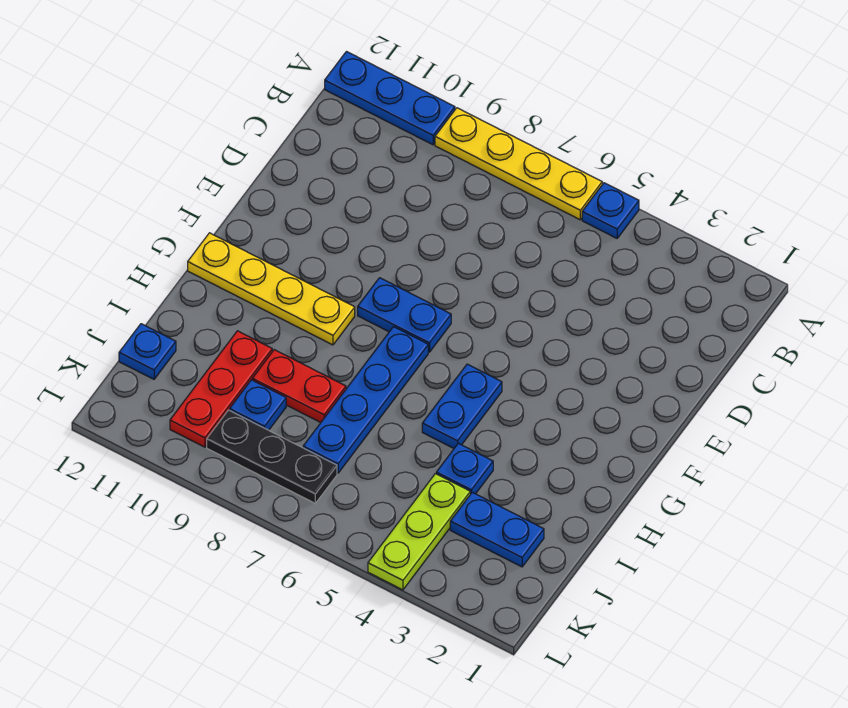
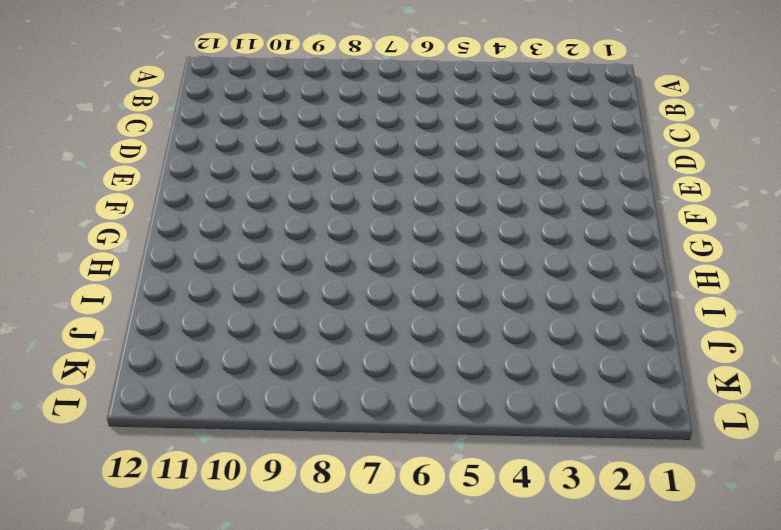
none -> blue plate A5 level 1
none -> yellow plate A6:A9 level 1
none -> blue plate A10:A12 level 1

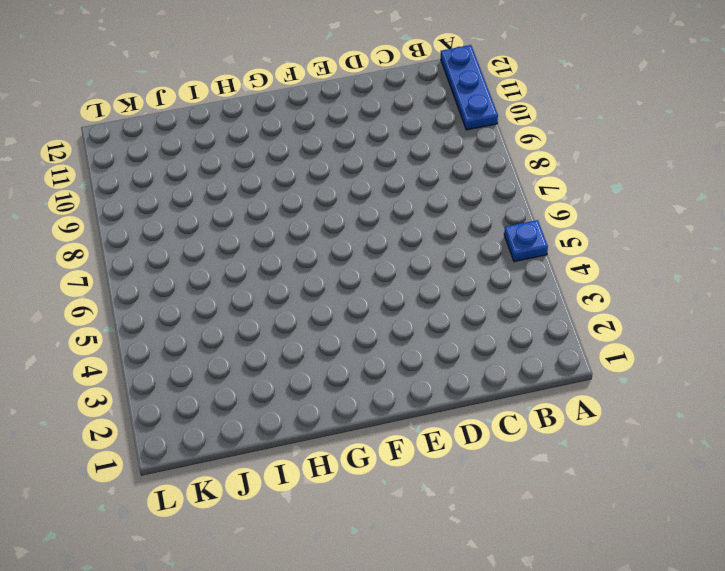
none -> yellow plate A6:A9 level 1
none -> blue plate F7:F8 level 1
none -> blue plate G5:H5 level 1

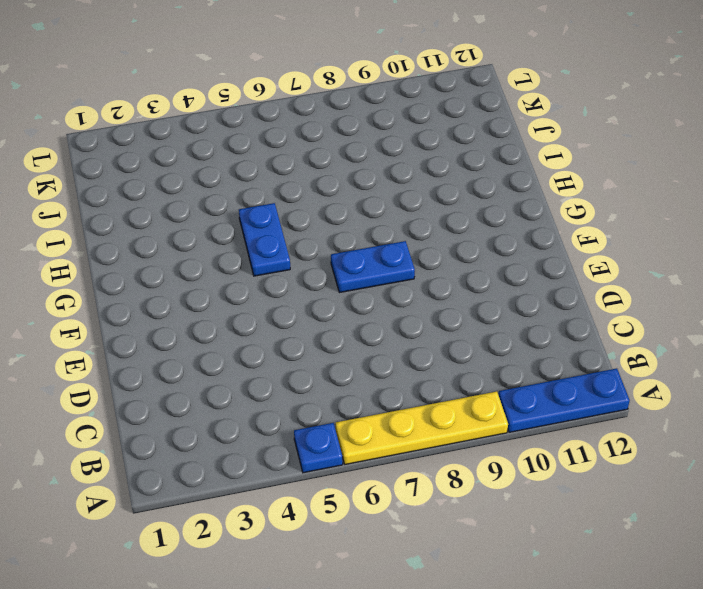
none -> blue plate G7:J7 level 1
none -> yellow plate G9:G12 level 1
none -> blue plate I4 level 1

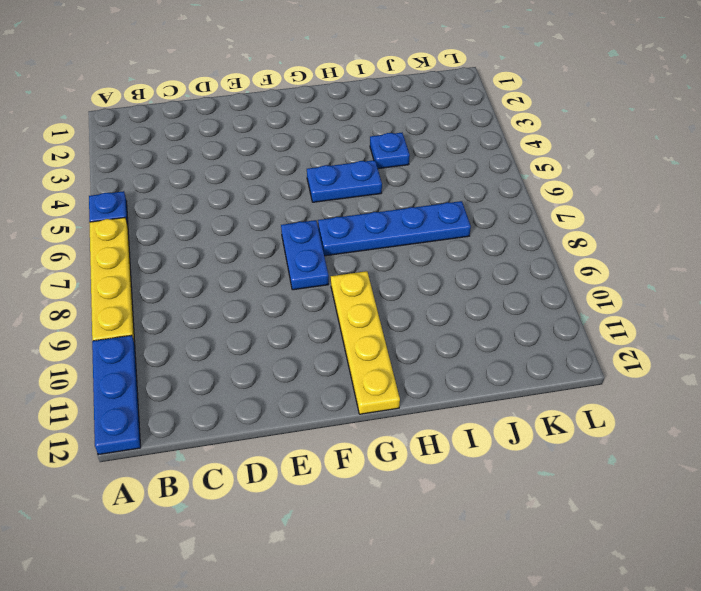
none -> red plate I8:I9 level 1
none -> red plate I10:K10 level 1
none -> blue plate J2:J3 level 1

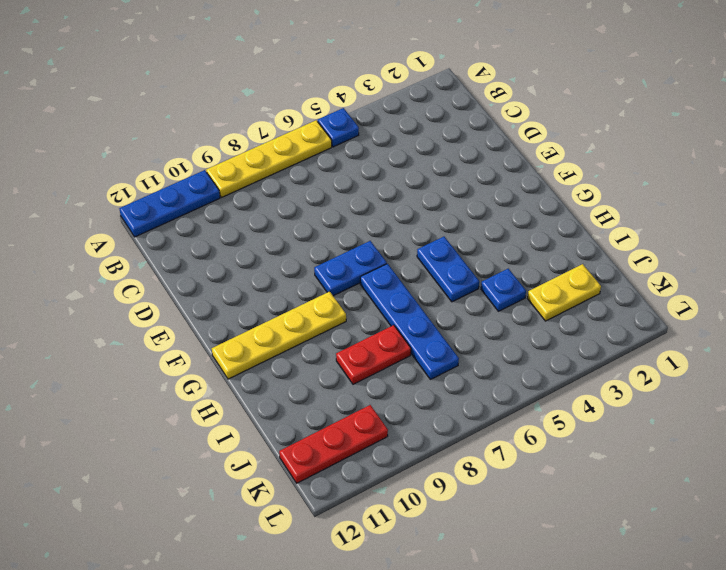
yellow plate J2:J3 level 1 -> blue plate J2:J3 level 1
red plate K10:K12 level 1 -> red plate I10:K10 level 1
none -> lime plate J4:L4 level 1
none -> blue plate J9 level 1
none -> blue plate J12 level 1

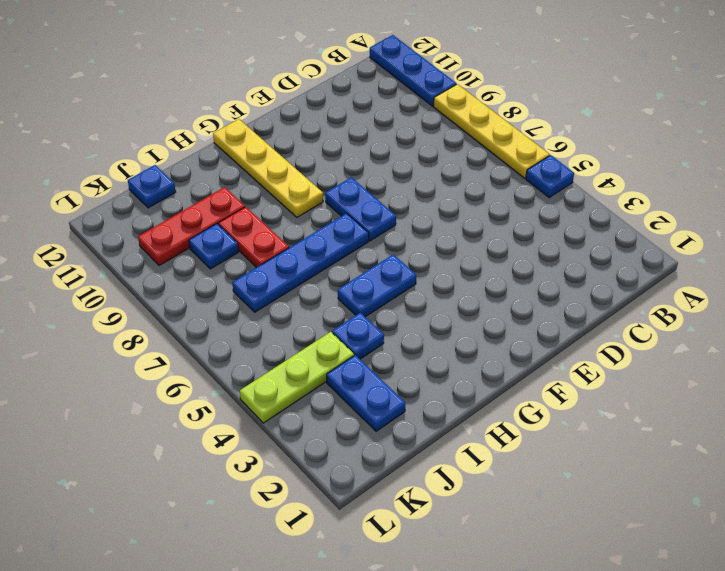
none -> black plate K7:K9 level 1

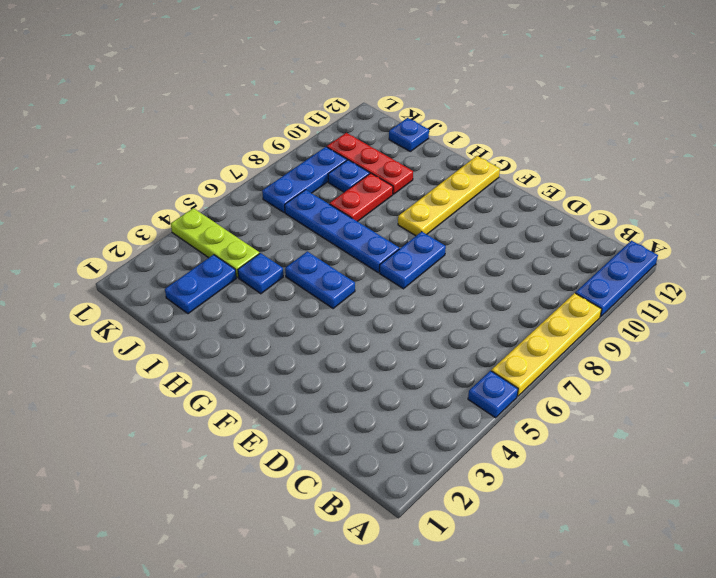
blue plate K7:K9 level 1 -> black plate K7:K9 level 1

